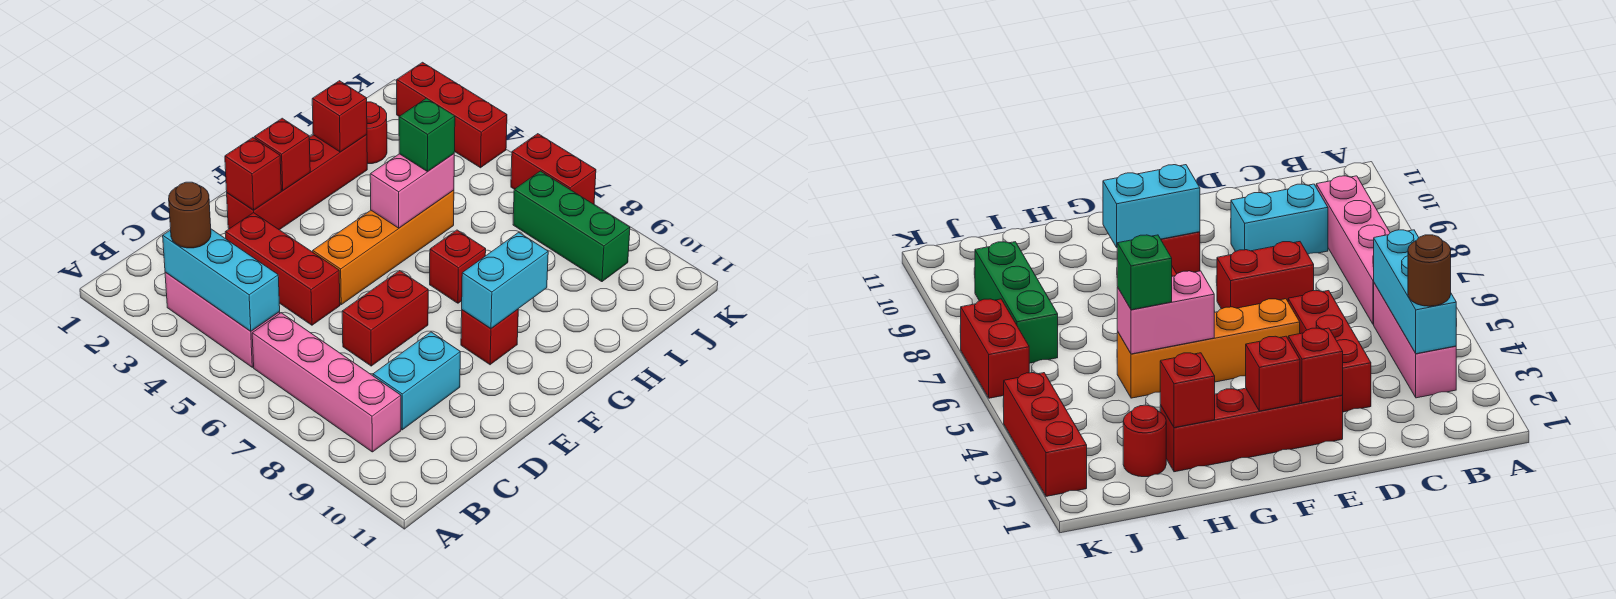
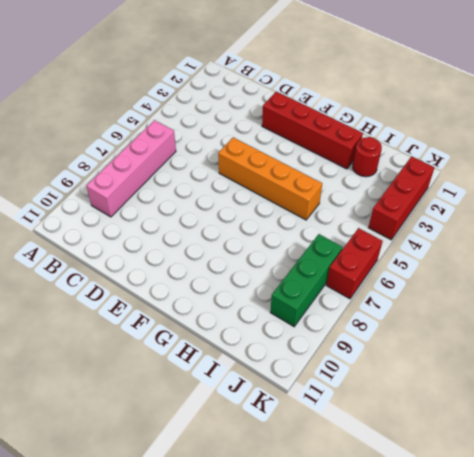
none -> pink brick B3:B5 level 1
none -> cyan brick C9:D9 level 1
none -> red brick D3:D5 level 1

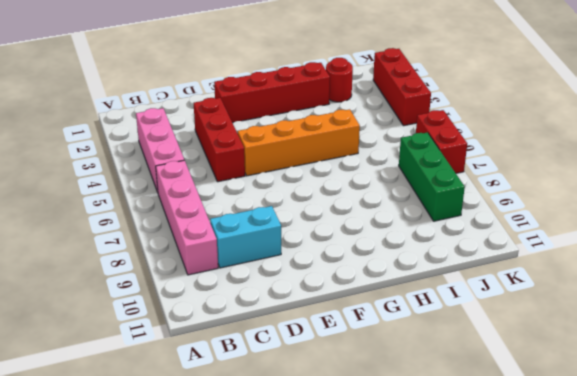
none -> red brick D7:E7 level 1
none -> red brick F9 level 1
none -> red brick G7 level 1

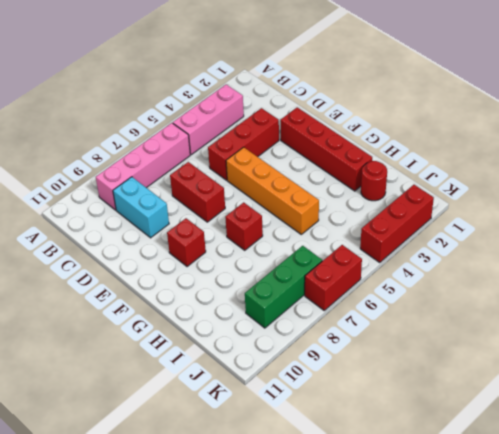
none -> cyan brick B3:B5 level 2
none -> red brick E2 level 2
none -> red brick F2 level 2

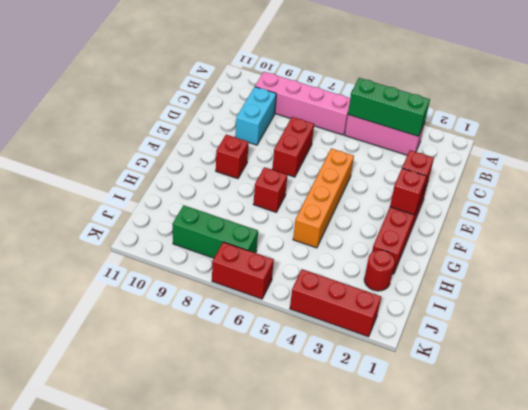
green brick B3:B5 level 2 -> cyan brick B3:B5 level 2
none -> red brick D3:D5 level 1
none -> cyan brick F9:G9 level 2
none -> pink brick G5:H5 level 2

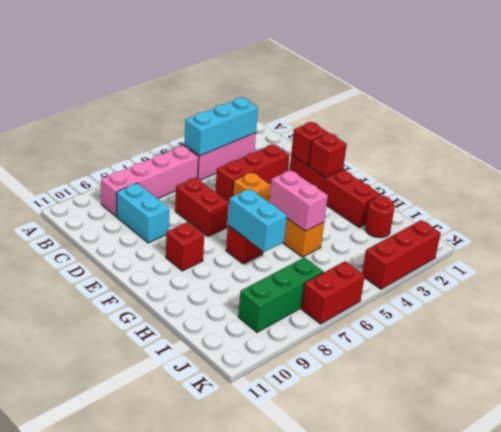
cyan brick G7:H7 level 2 -> cyan brick F9:G9 level 2
none -> red brick H2 level 2
none -> brown round brick B3 level 3
none -> green brick H5 level 3

